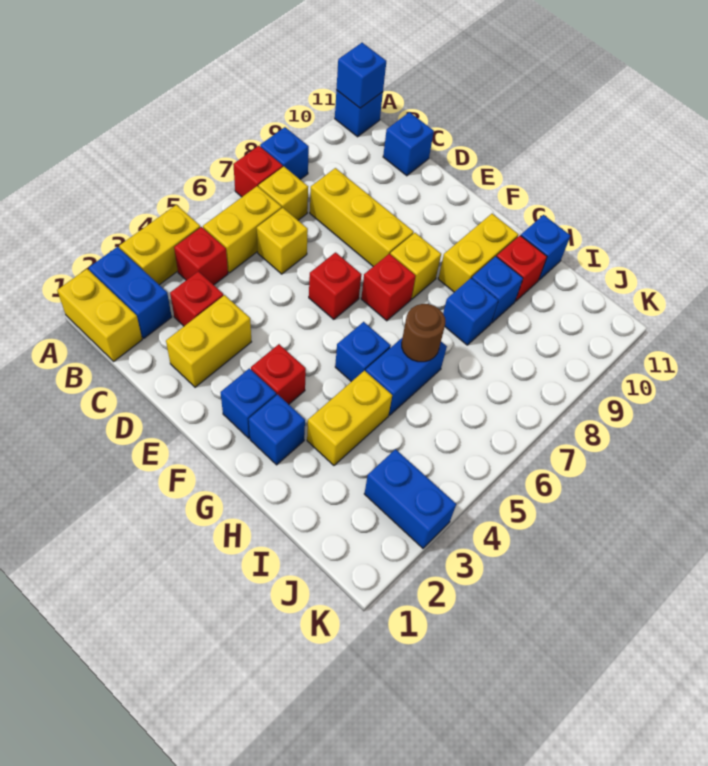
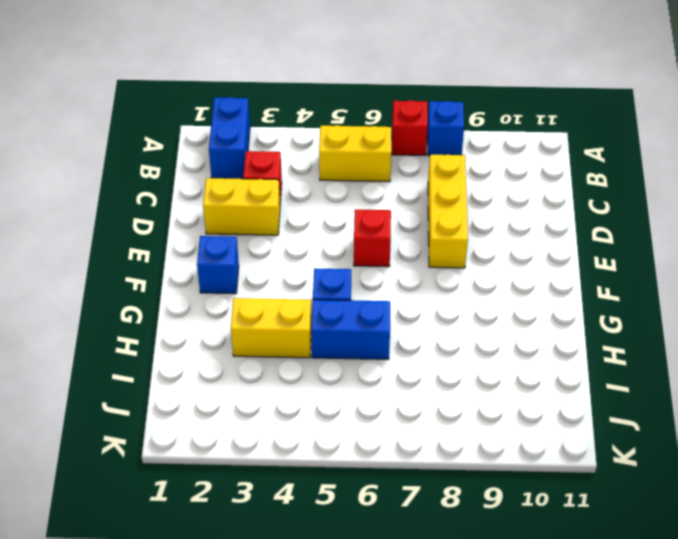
none -> yellow brick A1:B1 level 1
none -> yellow brick A3:A4 level 1
none -> blue brick A11 level 1
none -> red brick B4 level 1

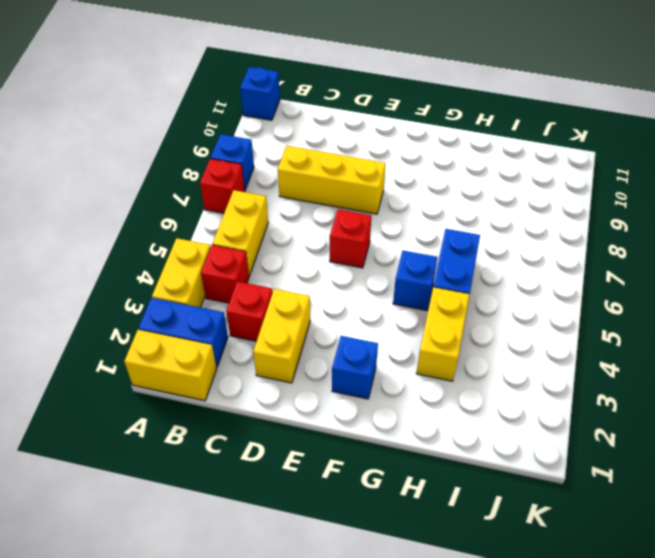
none -> yellow brick B7 level 1
none -> yellow brick C6 level 1
none -> blue brick C11 level 1
none -> red brick F3 level 1

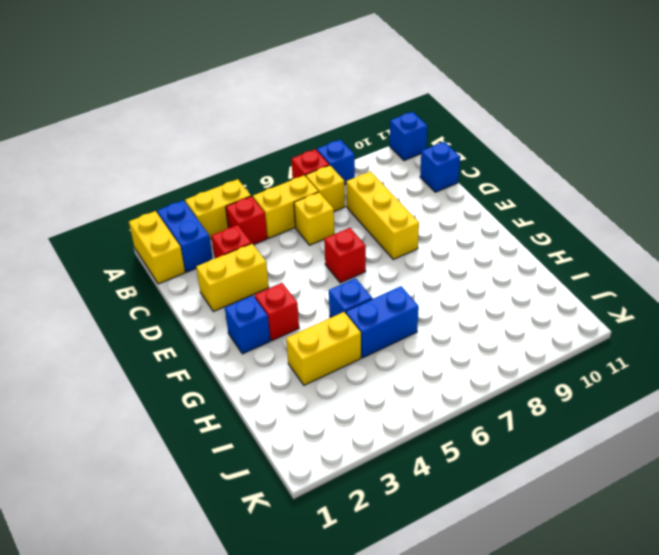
none -> red brick F7 level 1
none -> yellow brick F8 level 1
none -> blue brick G2 level 1
none -> yellow brick G9:G10 level 1

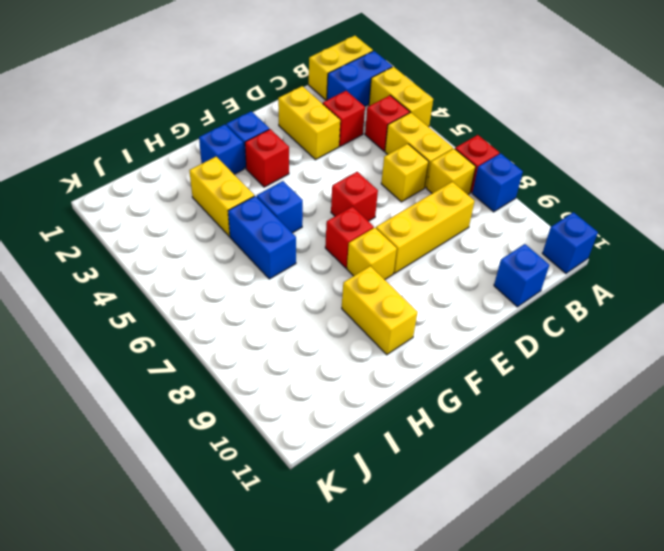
none -> blue brick H8 level 1
none -> blue brick H9 level 1
none -> red brick H10 level 1
none -> blue brick H11 level 1

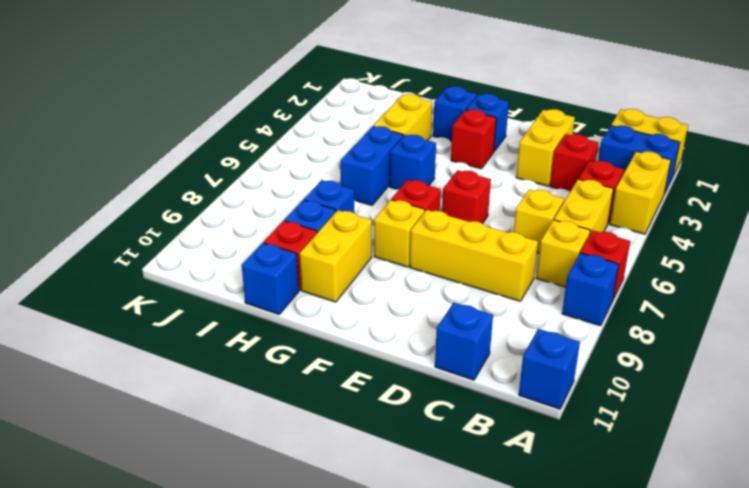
none -> blue brick J3:K3 level 1
none -> blue brick A11 level 2
none -> brown round brick H6 level 2

